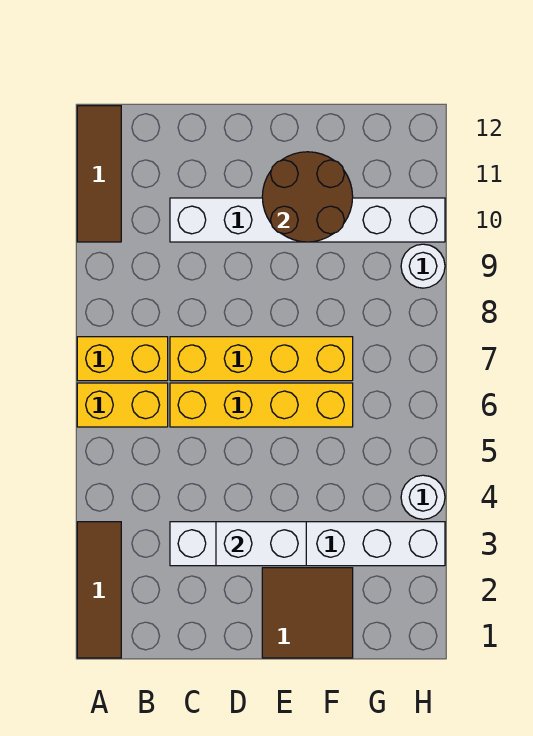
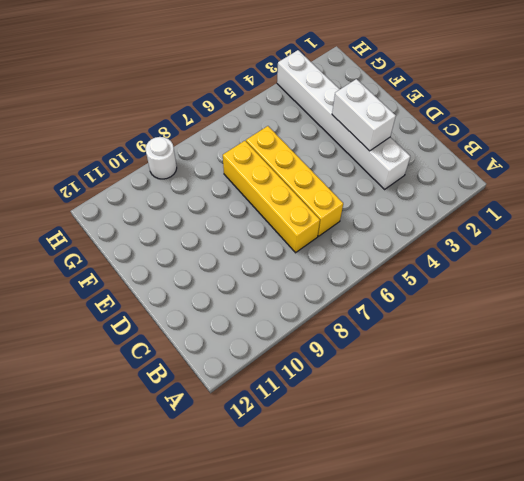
none -> brown tile A1:A3 level 1
none -> yellow brick A6:B6 level 1
none -> yellow brick A7:B7 level 1

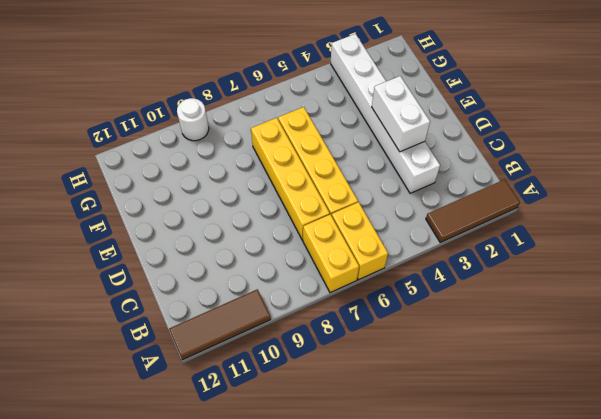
none -> white brick C10:H10 level 1
none -> brown tile E1:F2 level 1
none -> white round brick H4 level 1

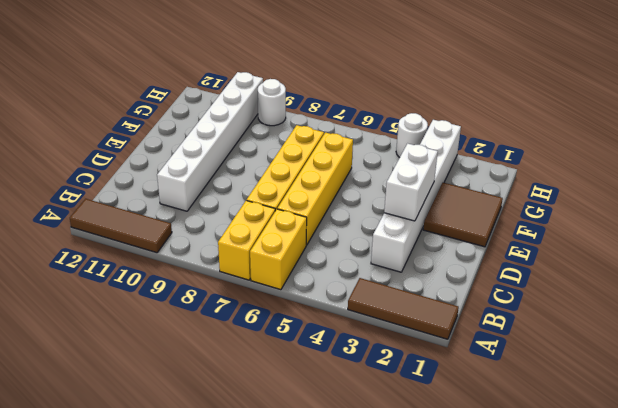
none -> brown round brick E10:F11 level 2

